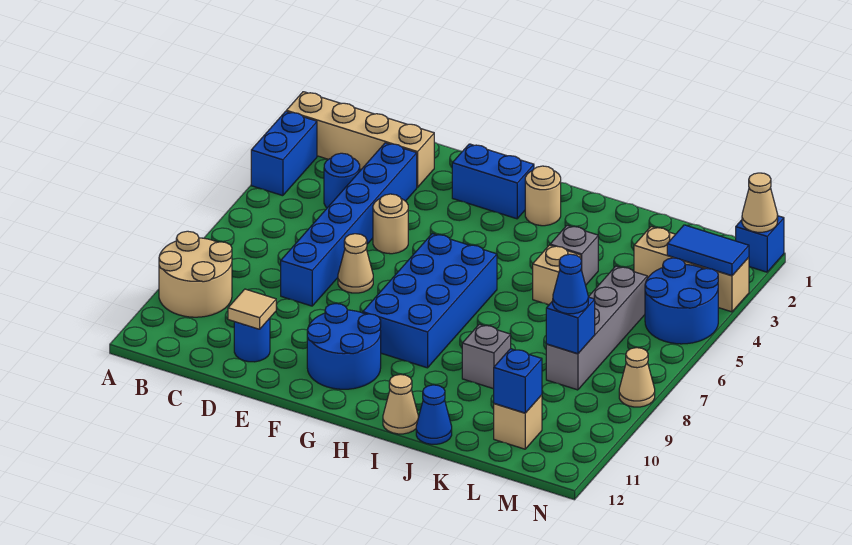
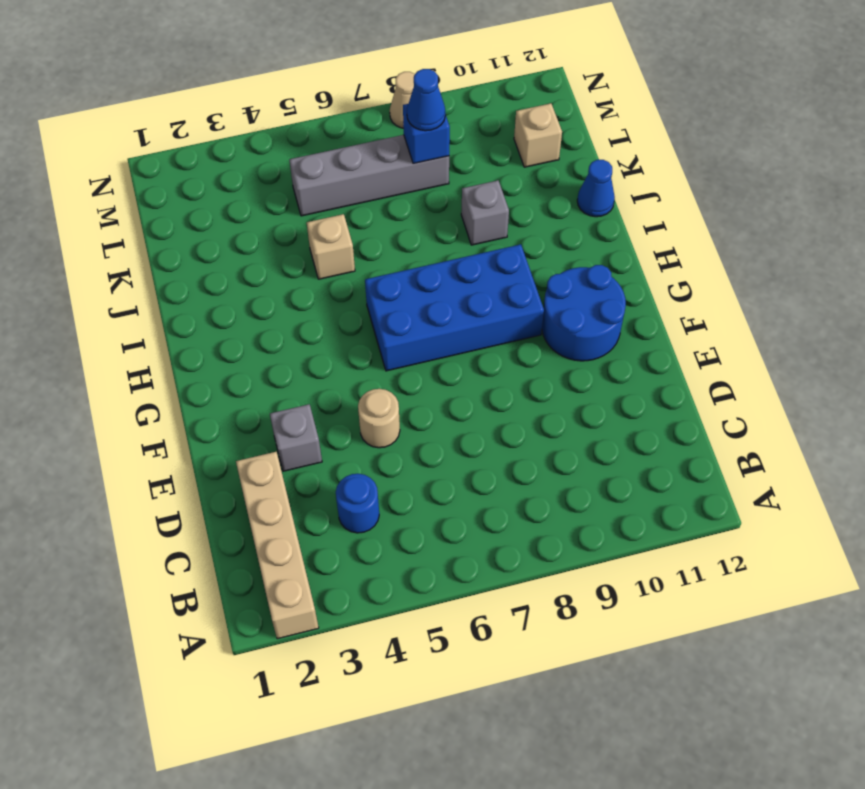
grey brick E3 level 1 -> grey brick J4 level 1
none -> blue brick A3:A4 level 1
none -> tan round brick A9:B10 level 1
none -> blue brick D3:D8 level 1

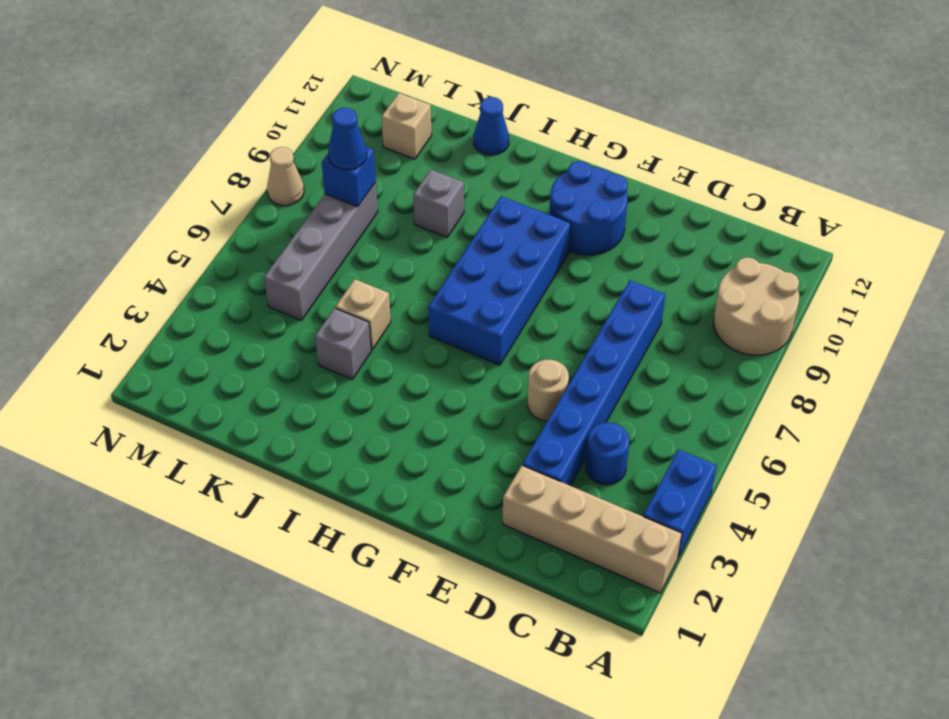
none -> blue round brick D11 level 1
none -> tan cone E7 level 1
none -> blue brick F2:G2 level 1

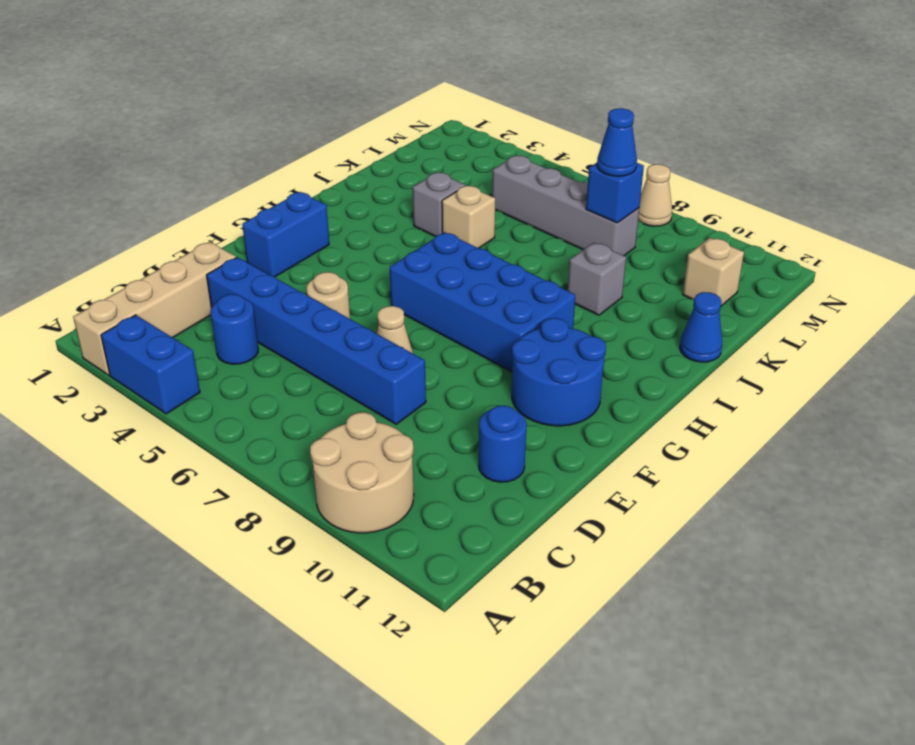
none -> tan round brick H2 level 1
none -> tan cone I12 level 1
none -> tan brick L3:N3 level 1

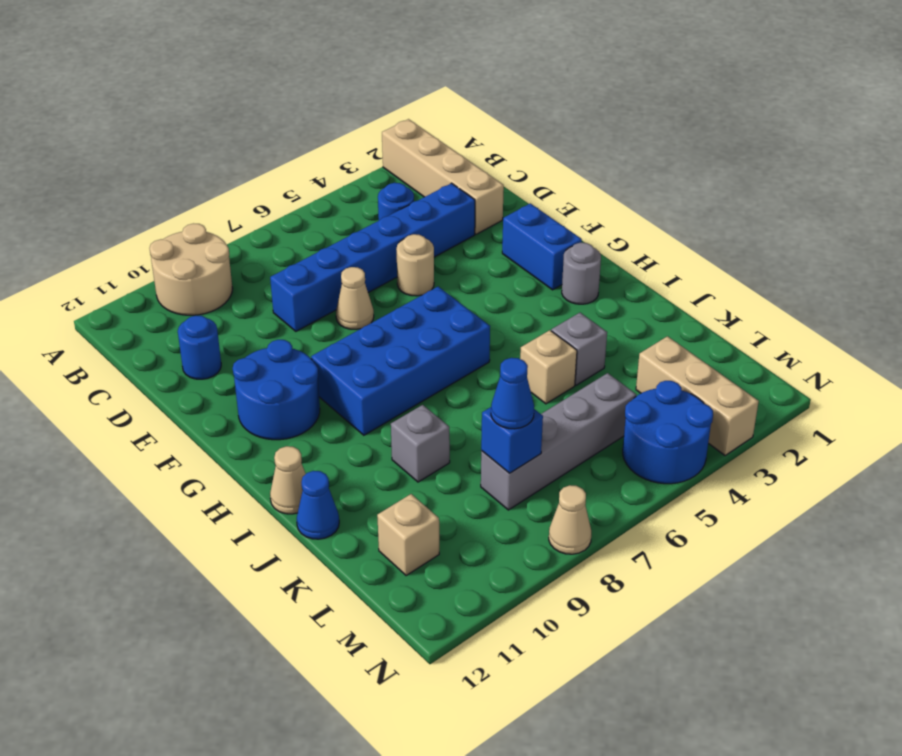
grey round brick H2 level 1 -> tan round brick H2 level 1
none -> blue brick A3:A4 level 1
none -> blue brick N1 level 1
none -> tan tile D11 level 2

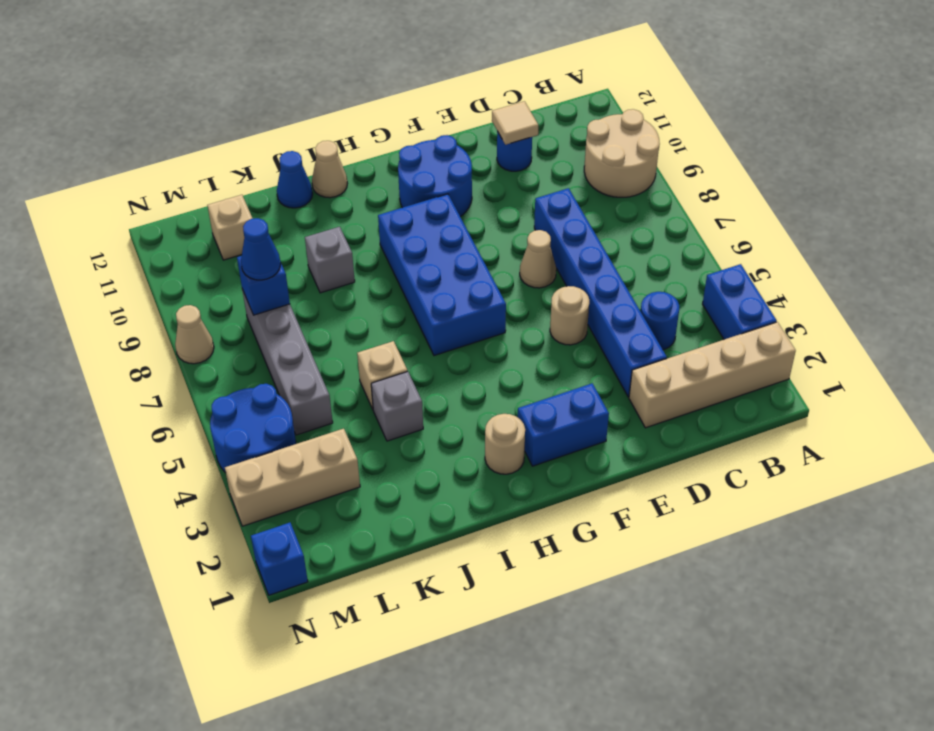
none -> blue brick L11 level 2
none -> blue tile M3:N3 level 2
none -> tan cone N1 level 2

